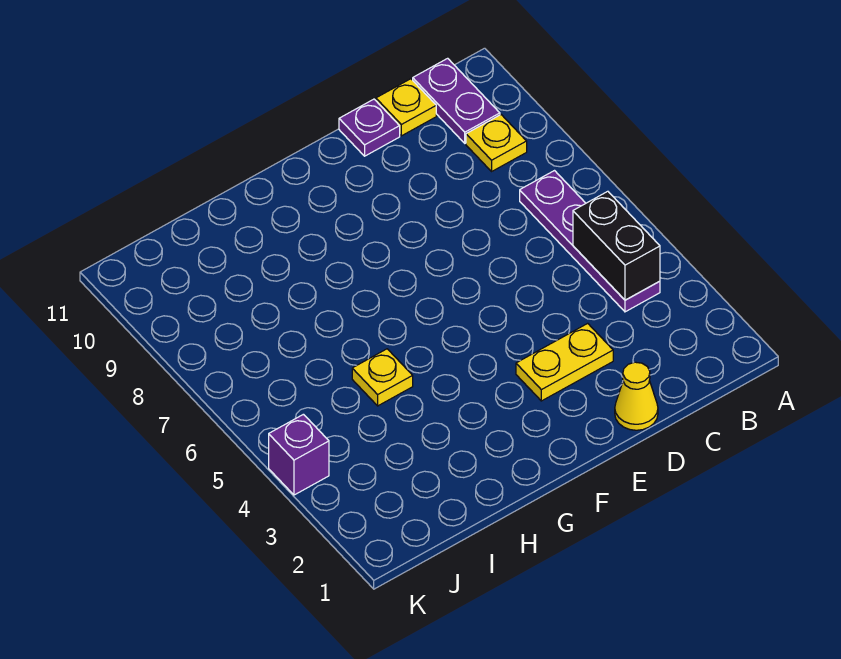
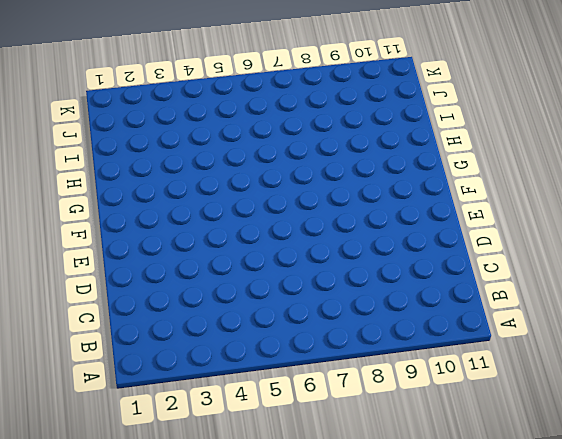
none -> purple plate B4:B7 level 1
none -> yellow plate B9 level 1

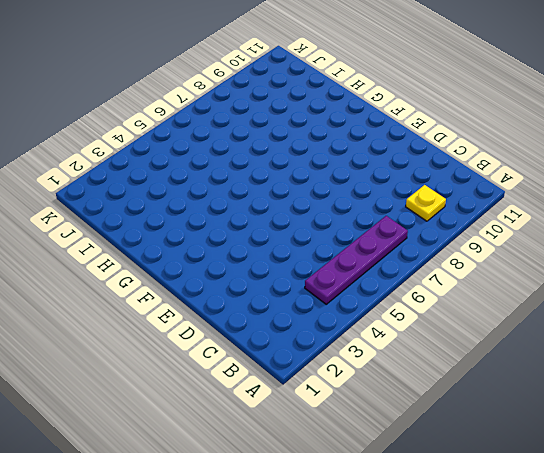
none -> purple plate B10:B11 level 1
none -> yellow plate C11 level 1

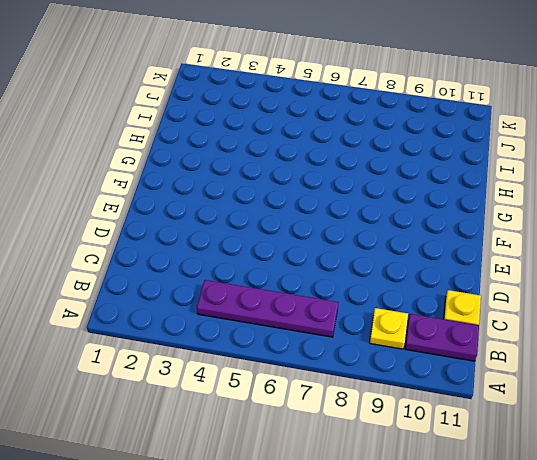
none -> yellow cone D1 level 1
none -> yellow plate D3:E3 level 1

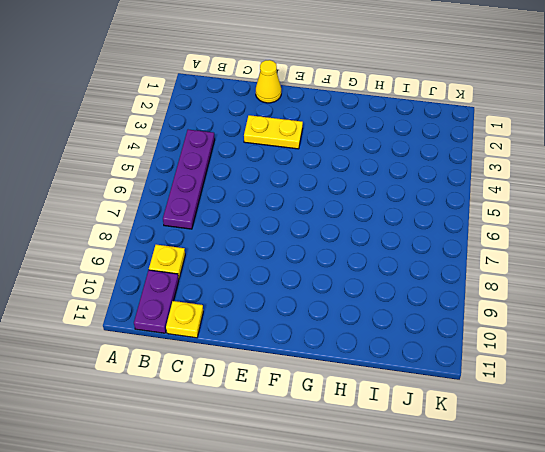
none -> purple plate D11 level 1
none -> yellow plate H5 level 1

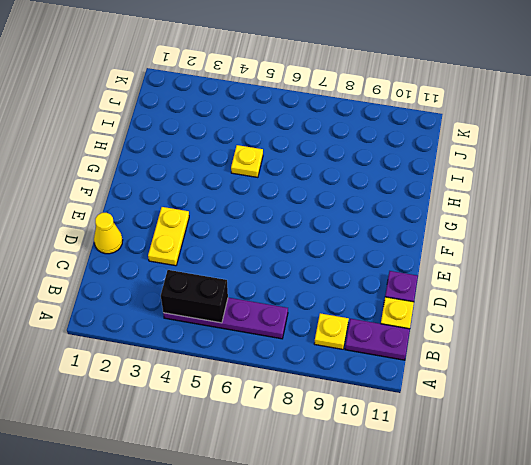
none -> purple brick K4 level 1

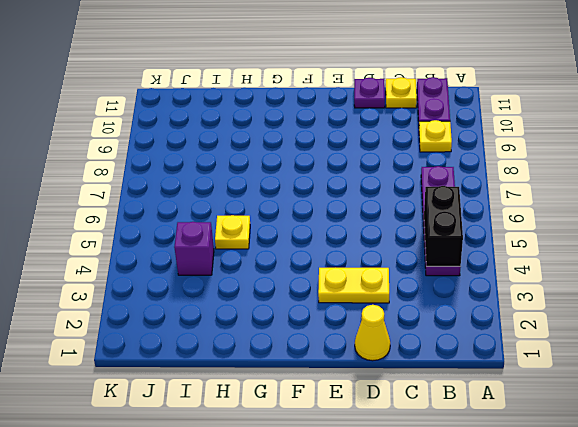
purple brick I4 level 1 -> purple brick K4 level 1

